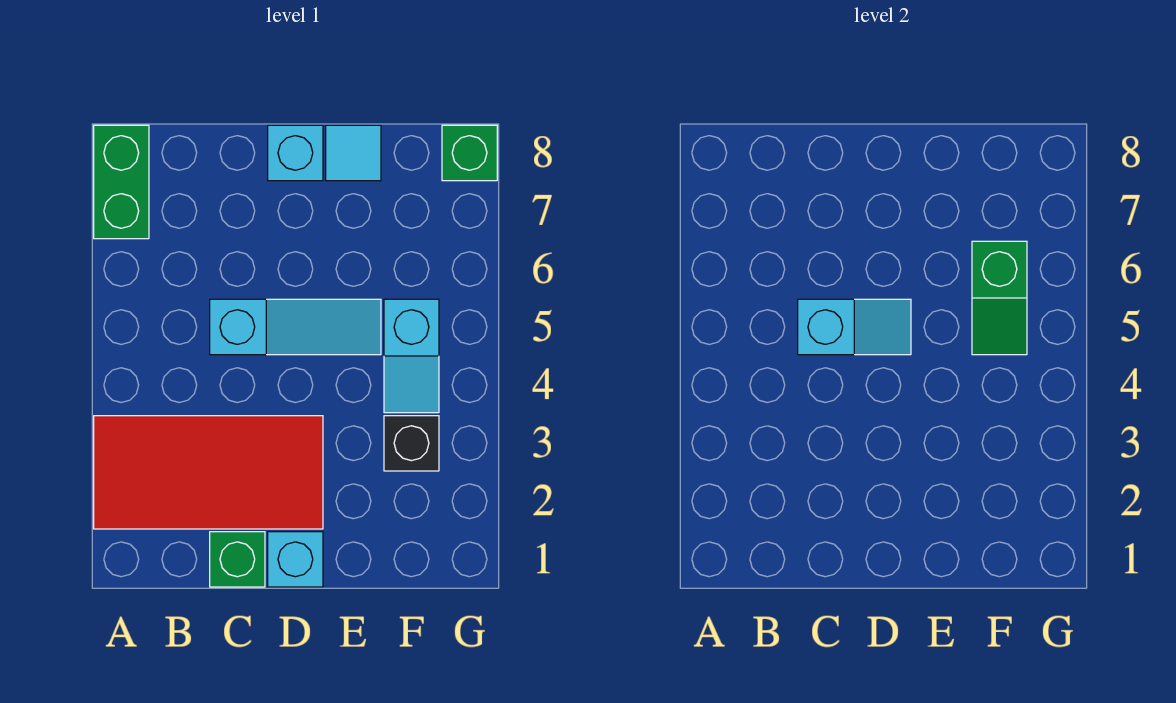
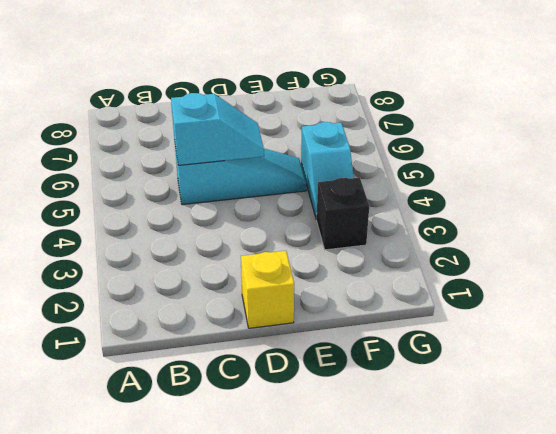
yellow brick D1 level 1 -> cyan brick D1 level 1
none -> red tile A2:D3 level 1
none -> green brick A7:A8 level 1
none -> green brick C1 level 1

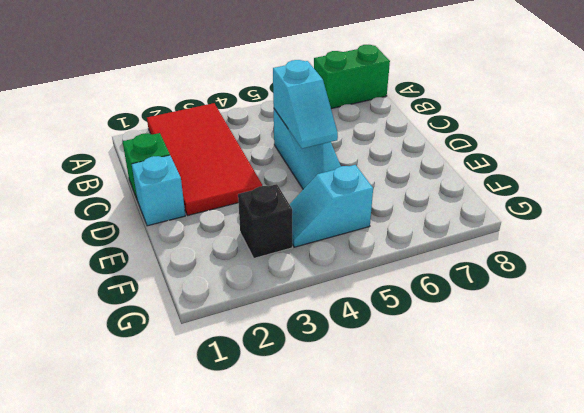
none -> cyan brick D8 level 1
none -> cyan tile E8 level 1
none -> green brick G8 level 1

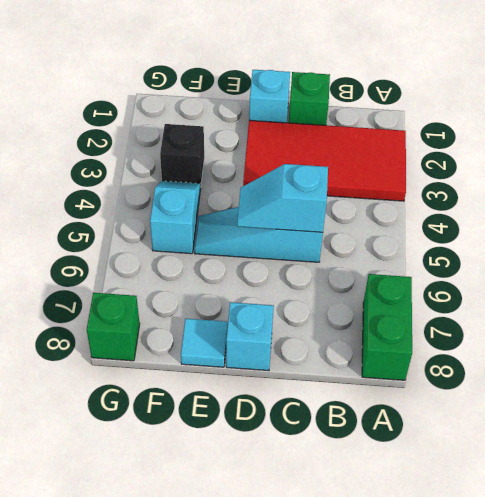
none -> green slope F5:F6 level 2 top 6

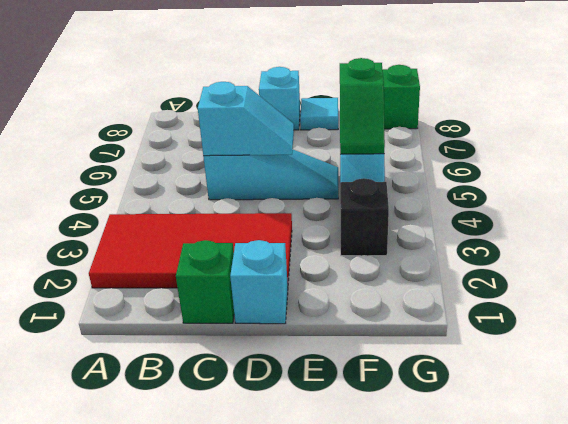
none -> green brick A7:A8 level 1

